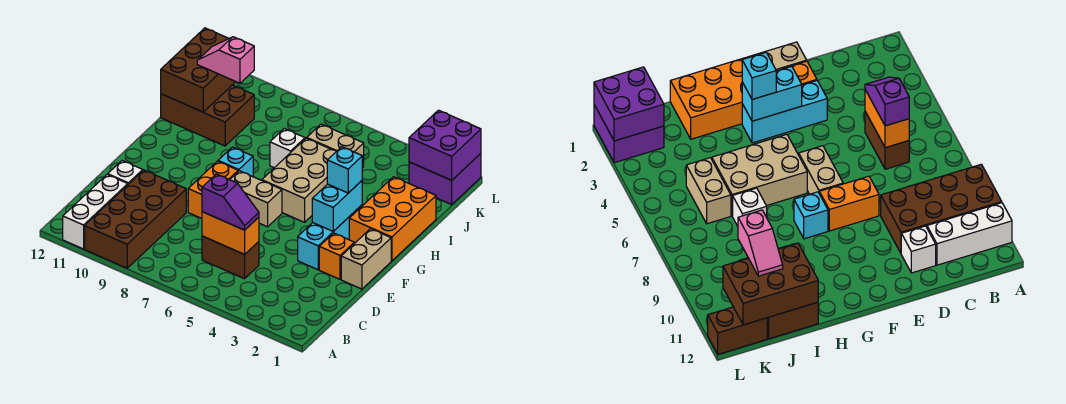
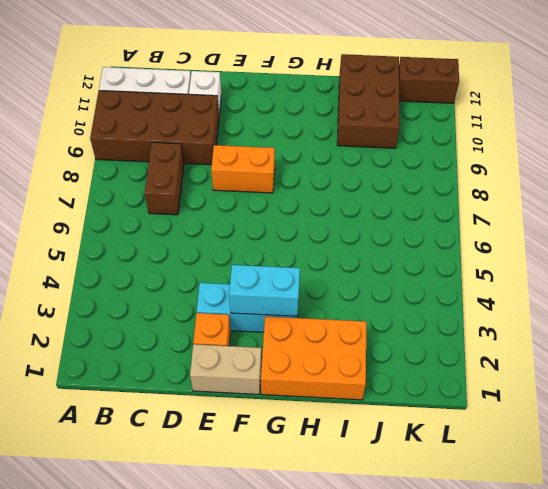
brown brick C7:C8 level 1 -> brown brick C5:C6 level 1
none -> tan brick F6:F7 level 1
none -> tan brick G5:I6 level 1
none -> cyan brick G8 level 1

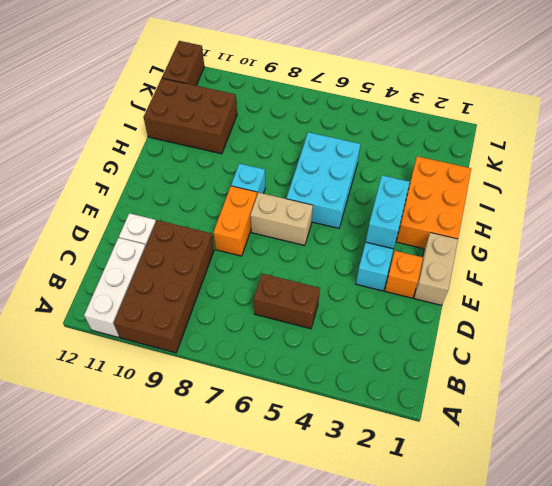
cyan brick G5:I6 level 1 -> tan brick G5:I6 level 1
none -> white brick I7 level 1
none -> tan brick J5:J6 level 1
none -> purple brick K1:L2 level 1

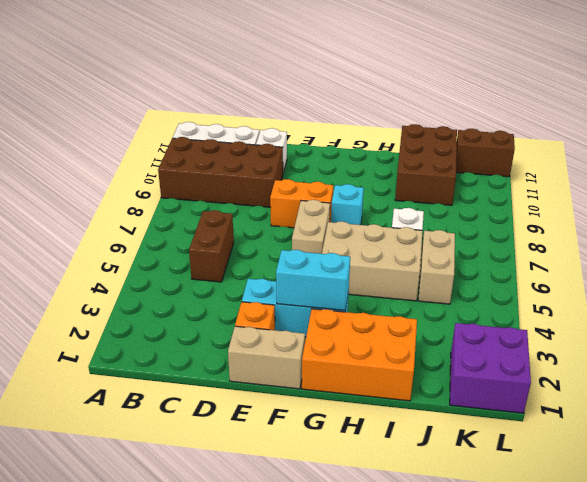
none -> orange brick C5:C6 level 2
none -> brown brick I11:K12 level 2
none -> purple brick K1:L2 level 2

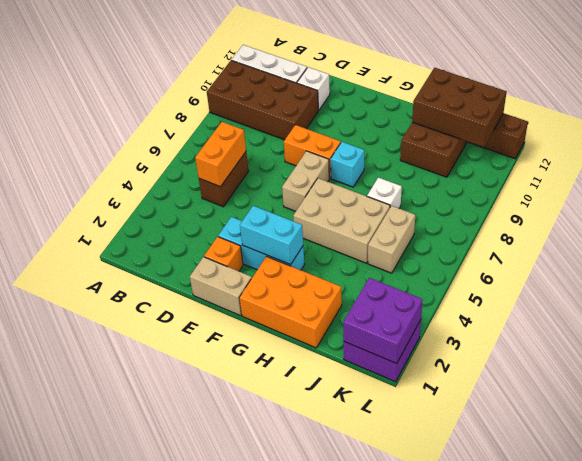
none -> purple slope C5:C6 level 3 top 6
none -> cyan brick G3 level 3
none -> pink slope J10:J11 level 3 top 10

